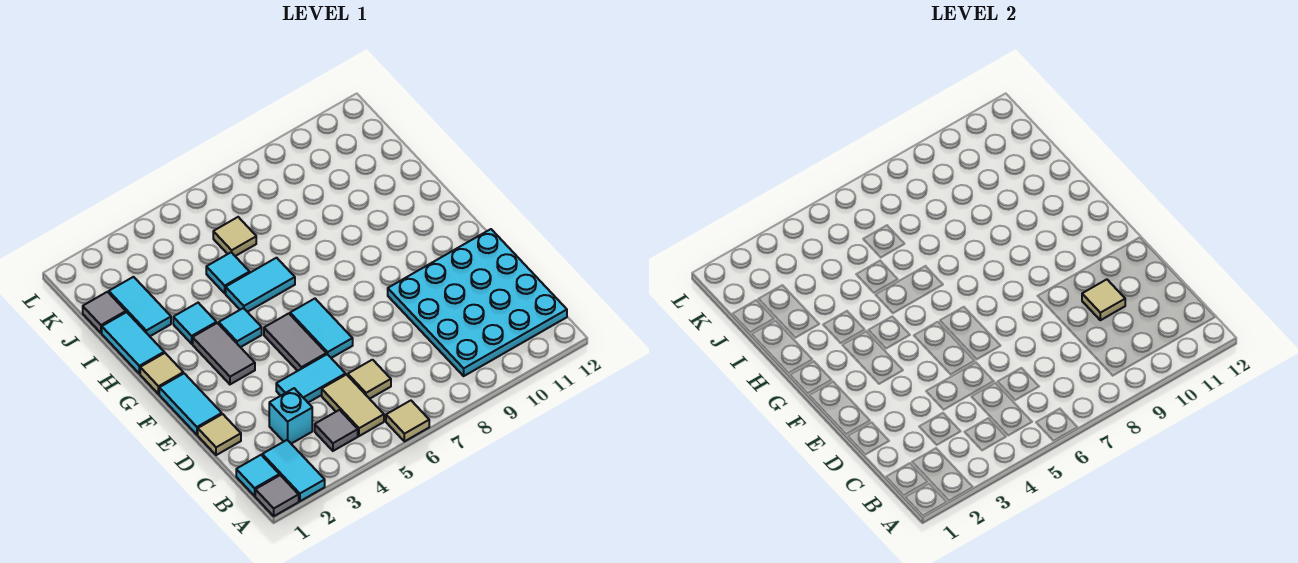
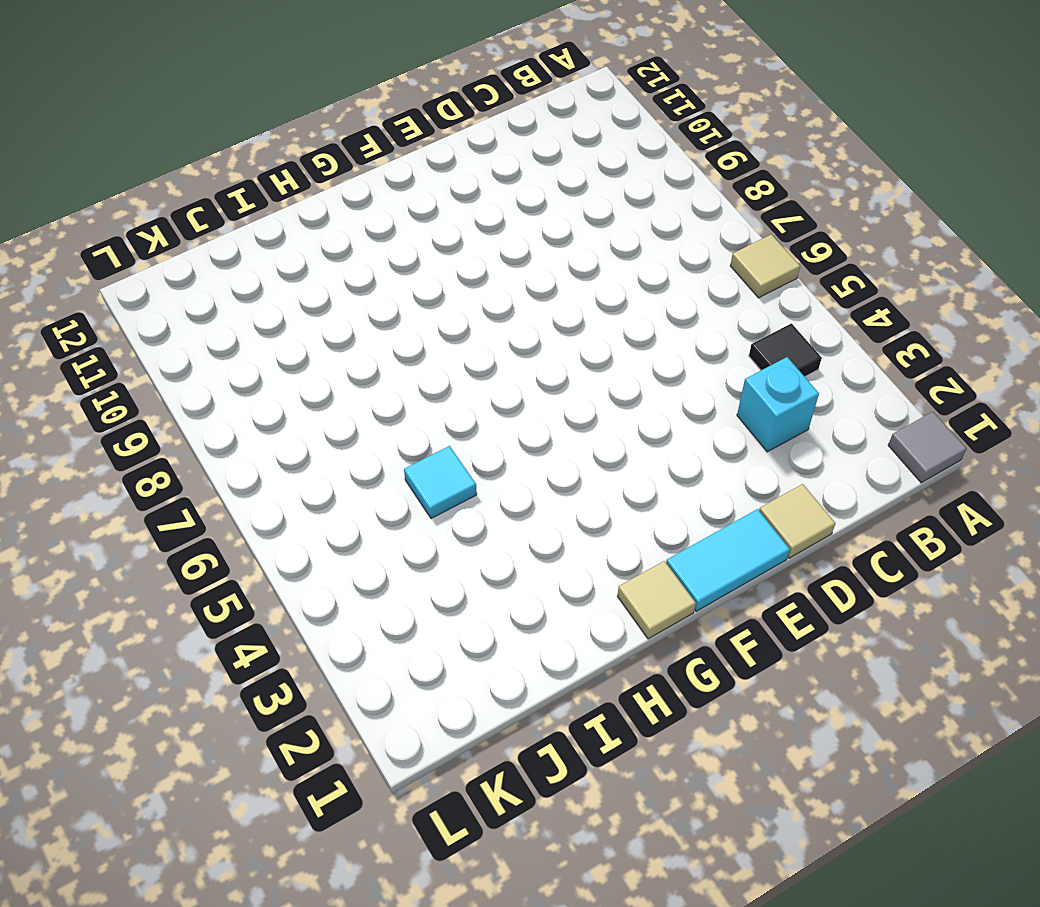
black tile B4 level 1 -> grey tile B4 level 1
none -> cyan tile A2:B2 level 1
none -> cyan tile B1 level 1
none -> tan tile B5:C5 level 1

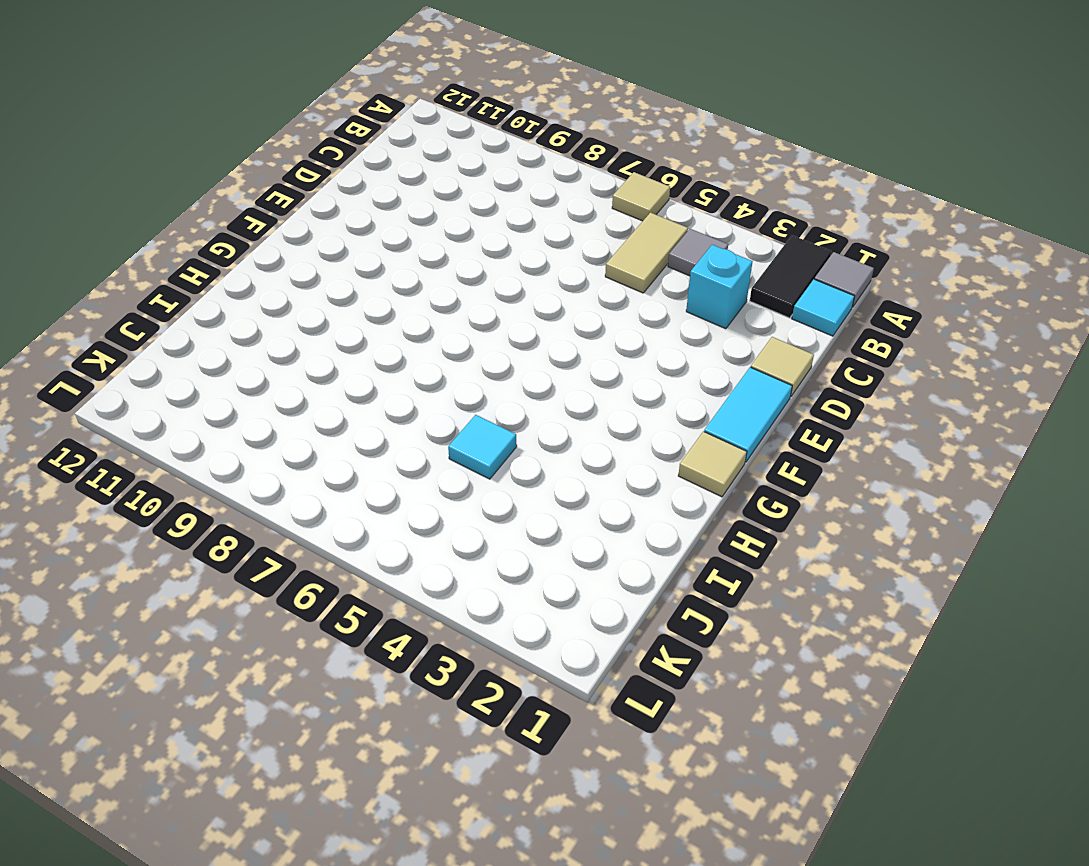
black tile A2:B2 level 1 -> cyan tile A2:B2 level 1
none -> cyan plate B9:E12 level 1
none -> tan tile C6 level 1
none -> cyan tile D4:D5 level 1

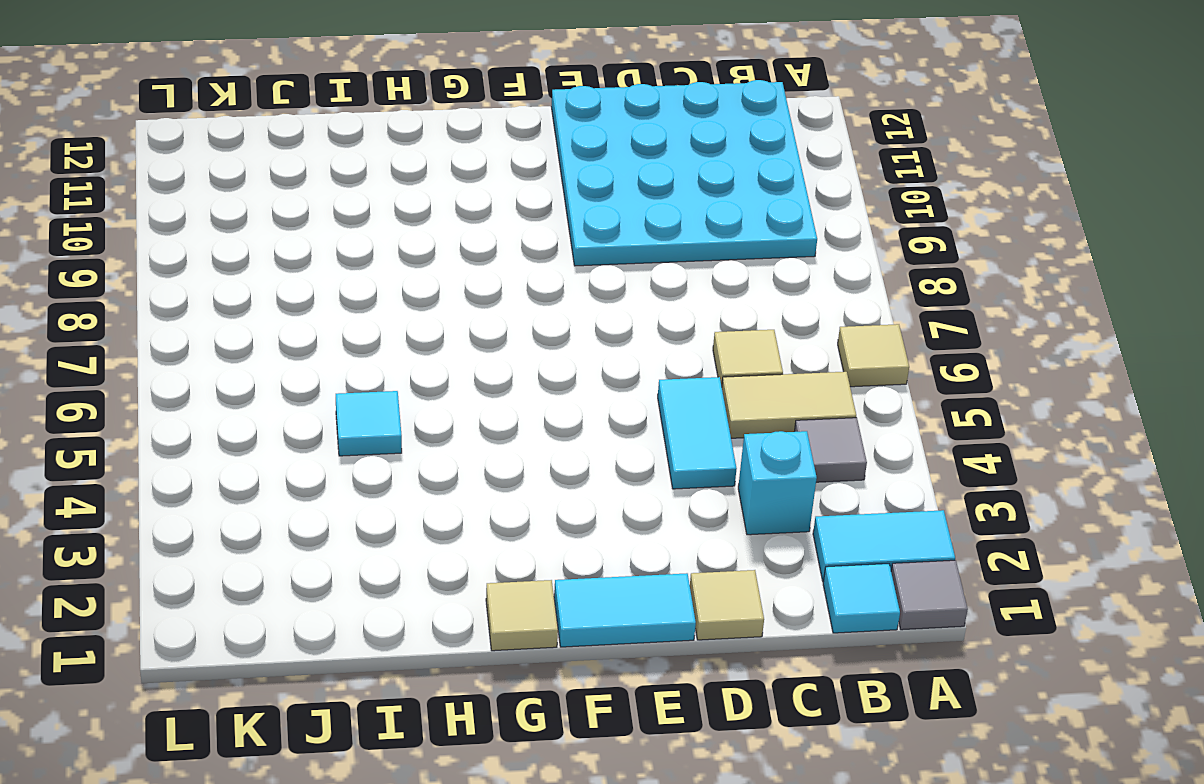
none -> grey tile E5:F5 level 1
none -> cyan tile E6:F6 level 1
none -> grey tile F3:G3 level 1

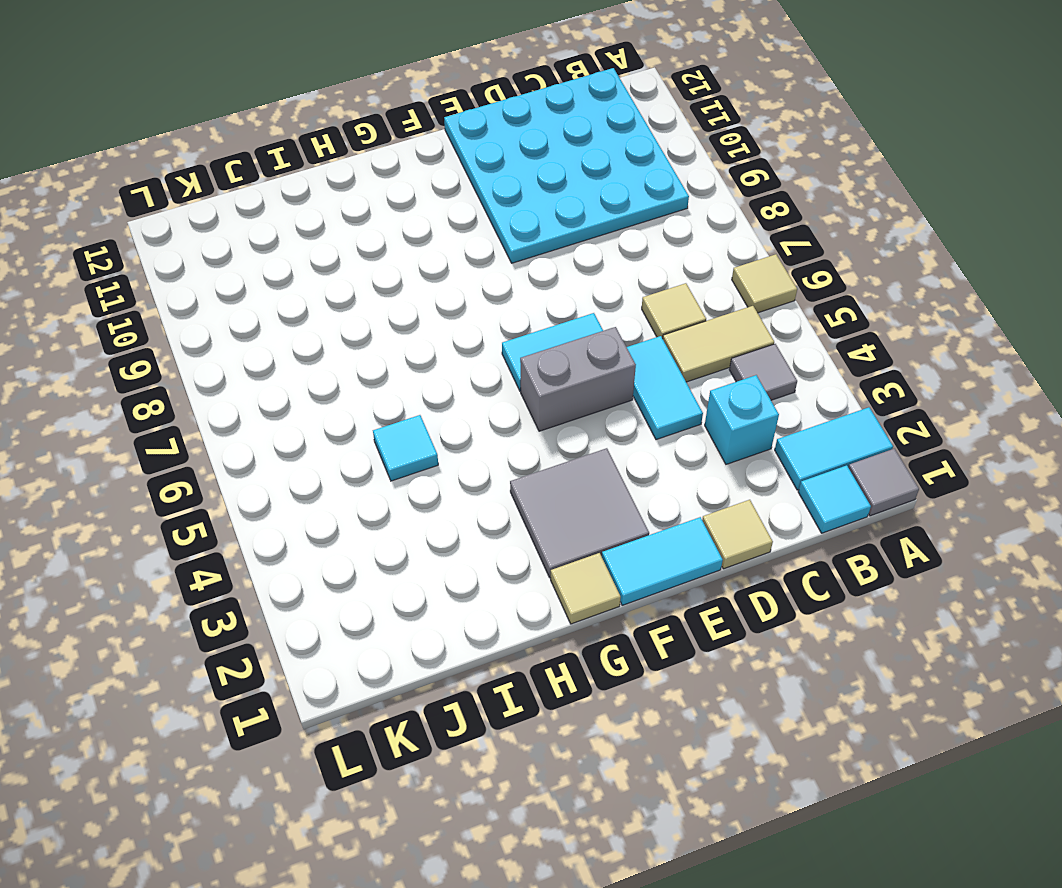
grey brick E5:F5 level 1 -> grey tile E5:F5 level 1
grey tile F2:G3 level 1 -> grey tile F3:G3 level 1
none -> cyan tile G4 level 1
none -> cyan tile H1:I1 level 1
none -> cyan tile H3 level 1

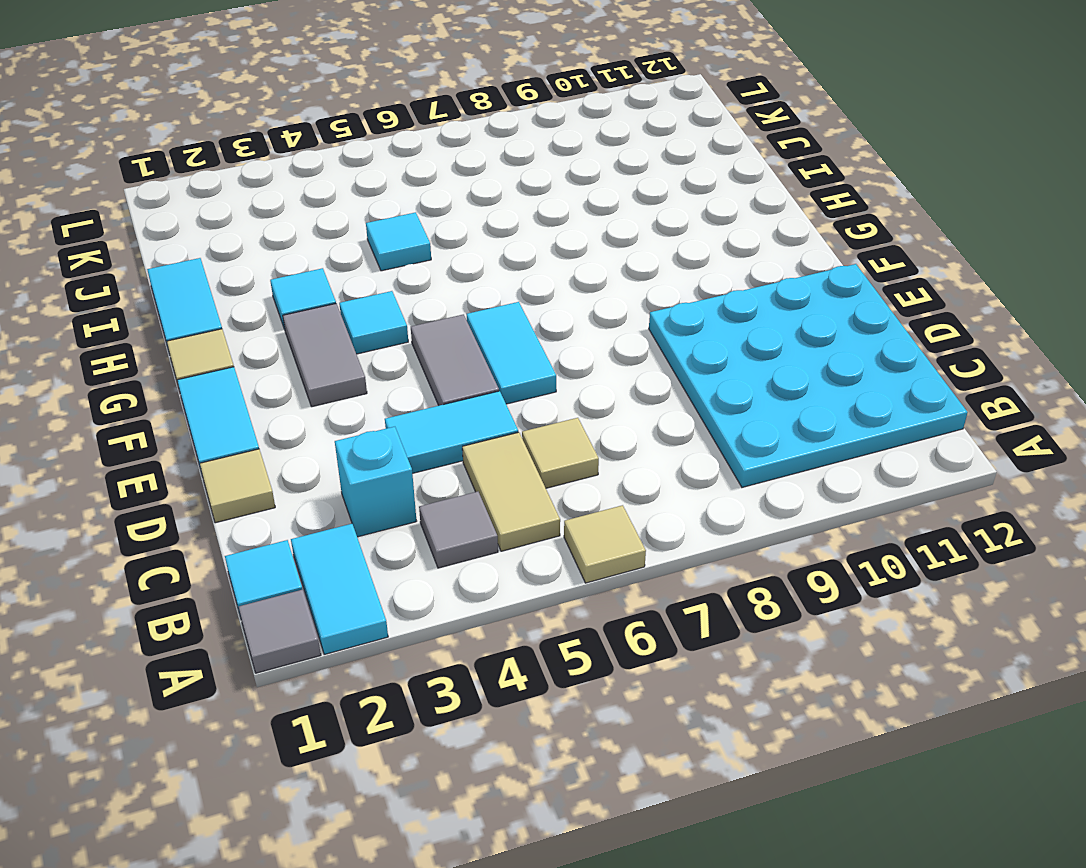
none -> cyan tile H5:H6 level 1
none -> cyan tile I2:J2 level 1
none -> grey tile J1 level 1

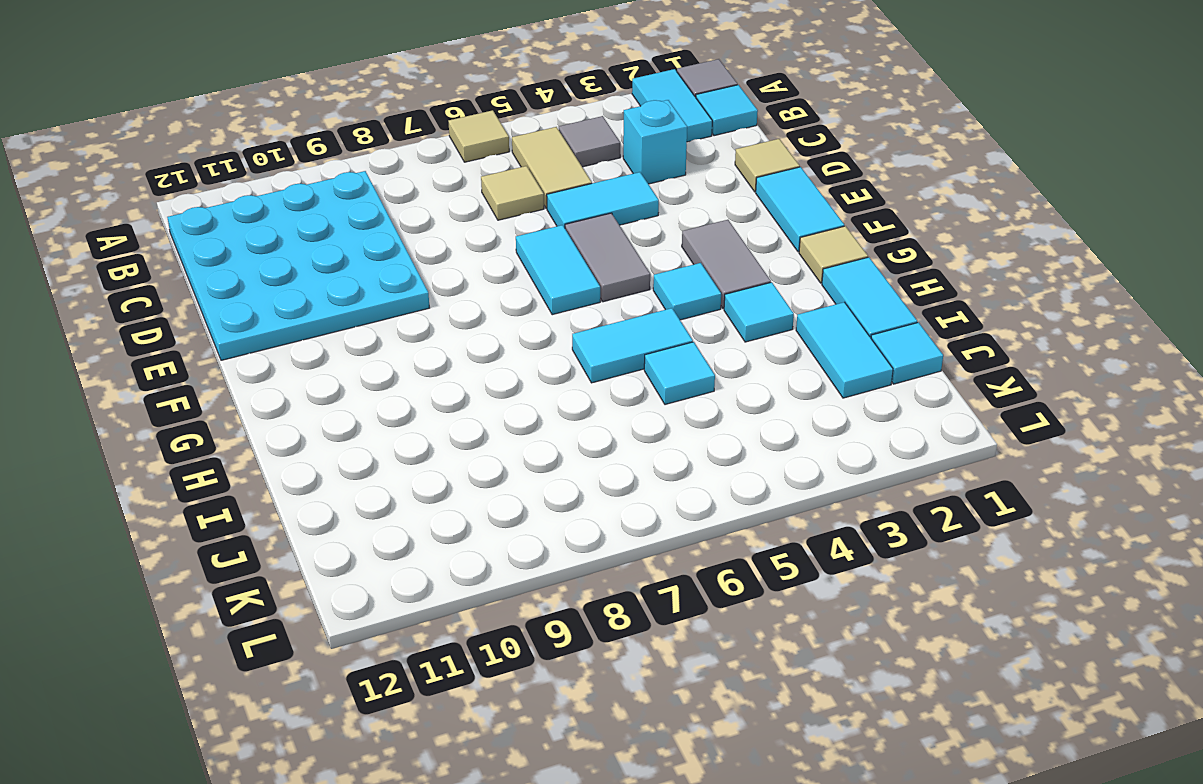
cyan tile J1 level 1 -> grey tile J1 level 1
none -> tan tile J6 level 1
none -> tan tile D10 level 2

